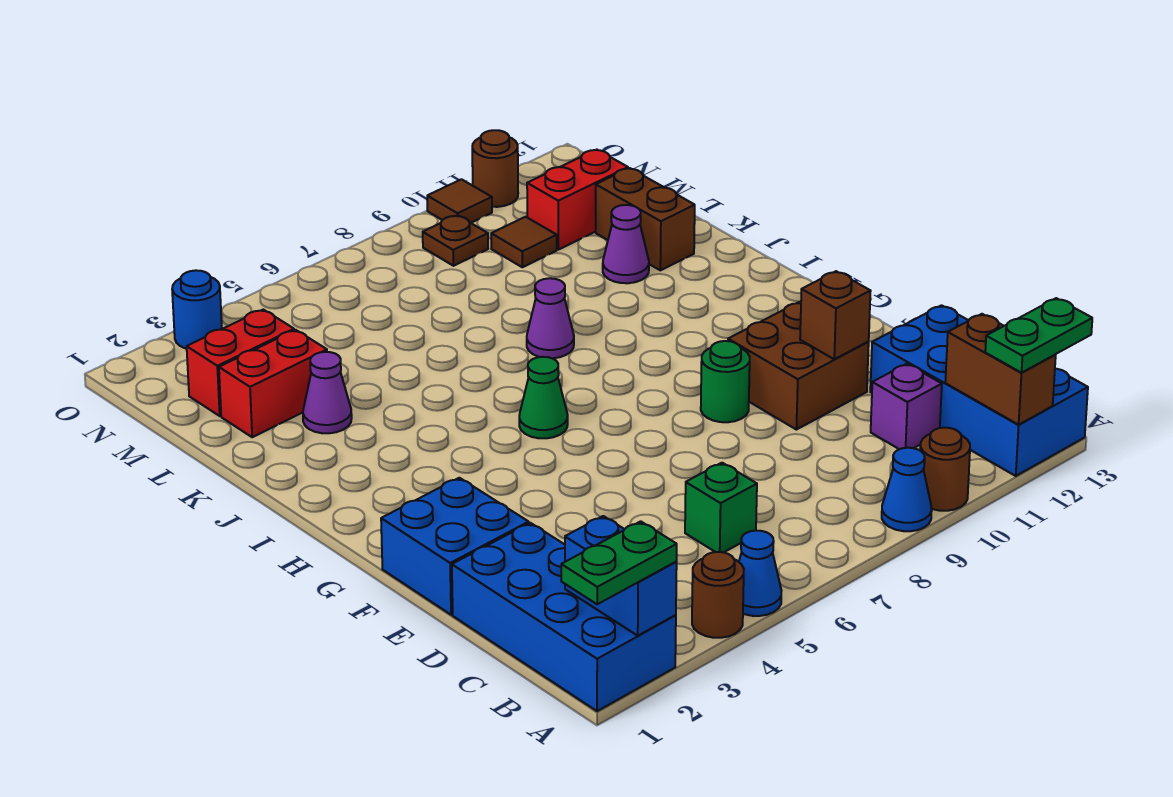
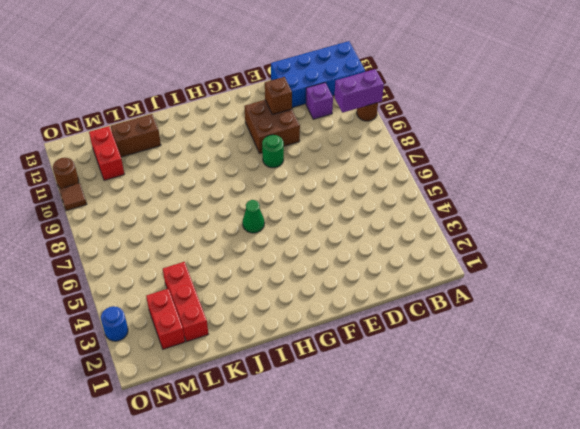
purple brick A10:B10 level 2 -> none
red brick L2:L4 level 1 -> red brick L2:L3 level 1
none -> blue brick A1:D2 level 1
none -> brown round brick A4 level 1
none -> blue cone A5 level 1

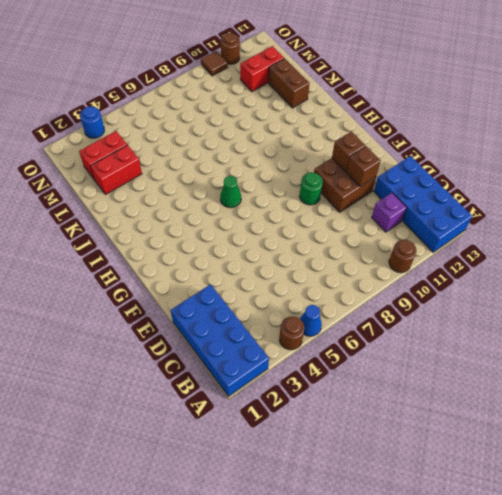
brown brick F11 level 2 -> none
none -> blue cone A9 level 1
none -> green brick C6 level 1
none -> blue brick E1:F2 level 1

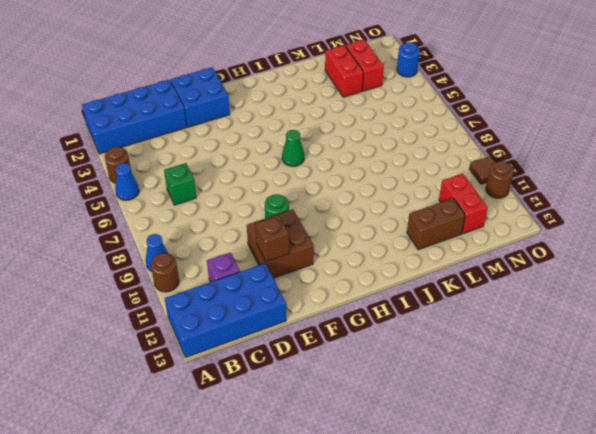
none -> purple cone J8 level 1
none -> purple cone K3 level 1
none -> purple cone K11 level 1

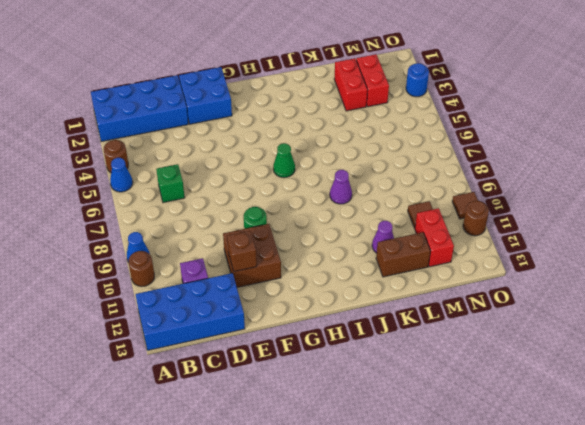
none -> purple cone K3 level 1
none -> brown plate N9 level 1
none -> blue brick A2:B2 level 2

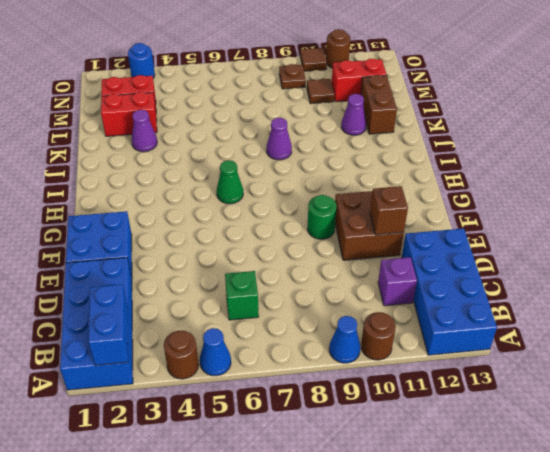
none -> brown brick A12:B12 level 2
none -> green plate A1:A2 level 3
none -> green plate A12:A13 level 3

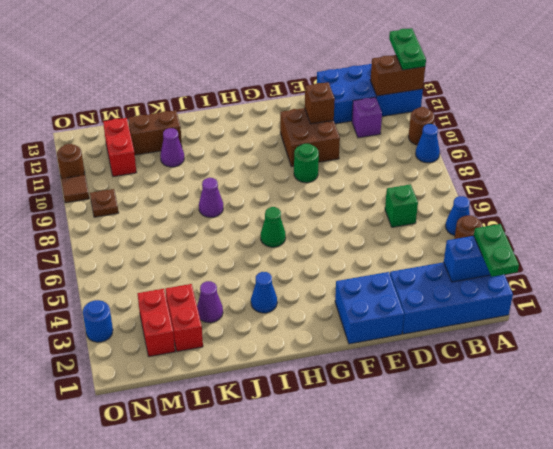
blue cone I3 level 1 -> none
none -> brown tile M10 level 1

